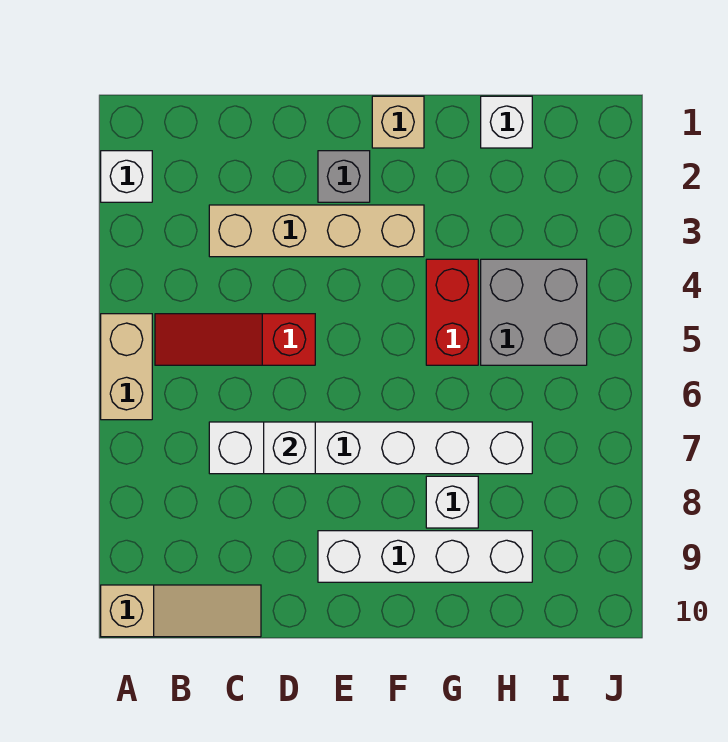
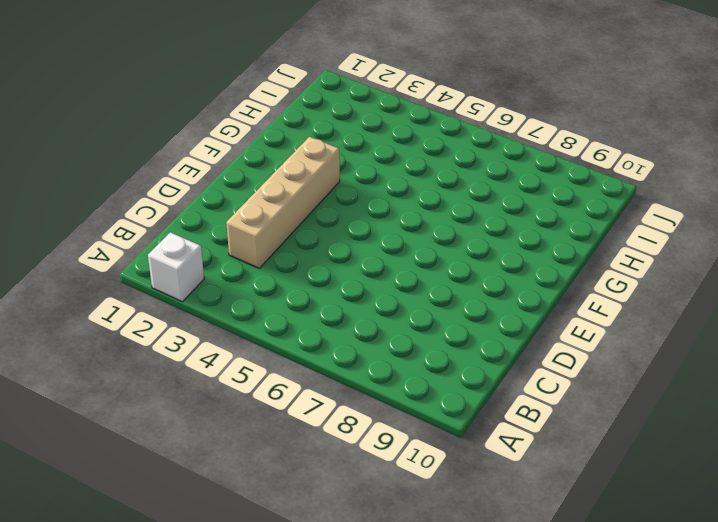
none -> tan brick A5:A6 level 1
none -> tan slope A10:C10 level 1 top A
none -> red slope B5:D5 level 1 top D

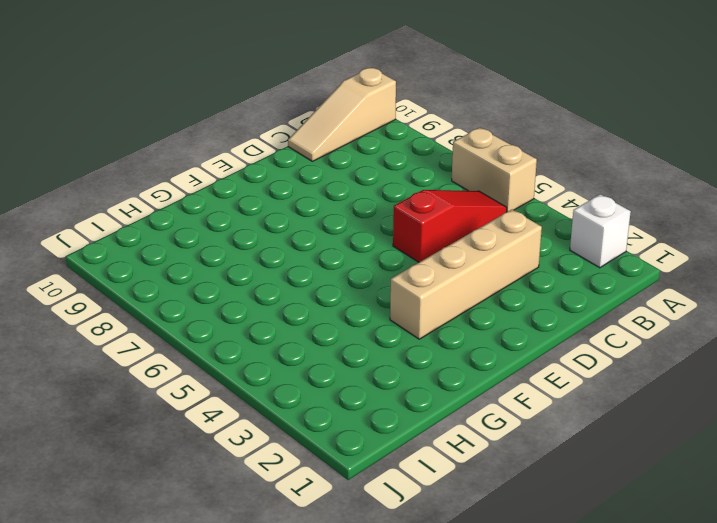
none -> white brick C7:H7 level 1
none -> grey brick E2 level 1
none -> white brick E9:H9 level 1

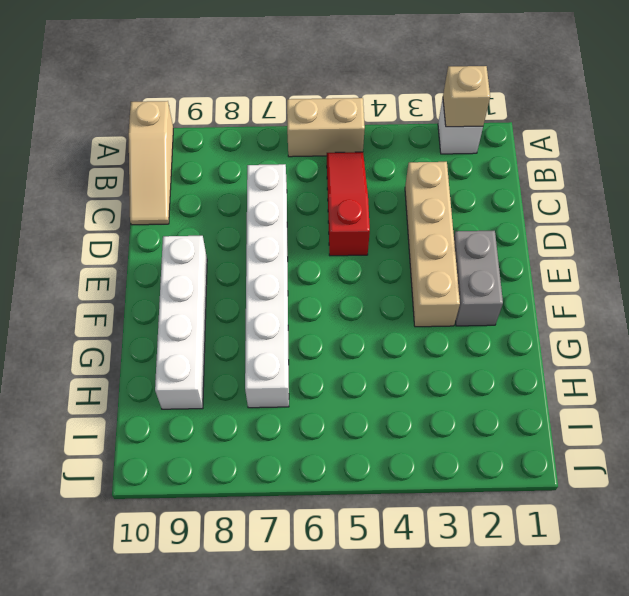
tan brick A2 level 2 -> tan brick F1 level 1
grey brick E2:F2 level 1 -> grey brick E2 level 1
none -> red brick G4:G5 level 1
none -> white brick G8 level 1
none -> white brick H1 level 1

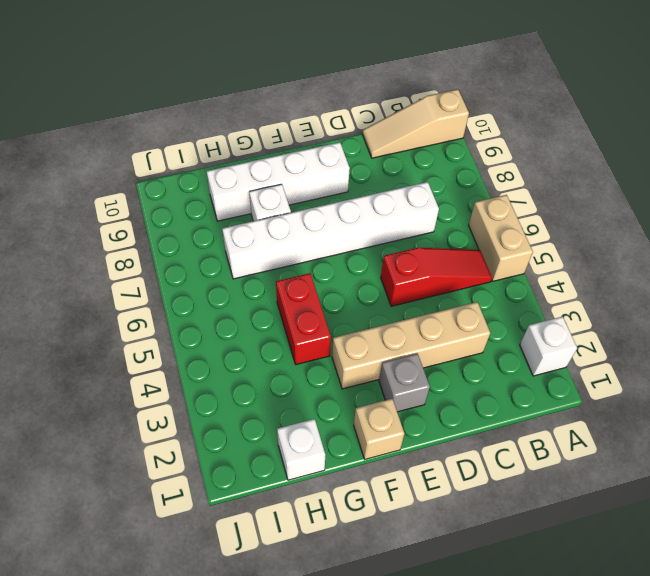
none -> grey brick H4:I5 level 1
none -> white brick D7 level 2

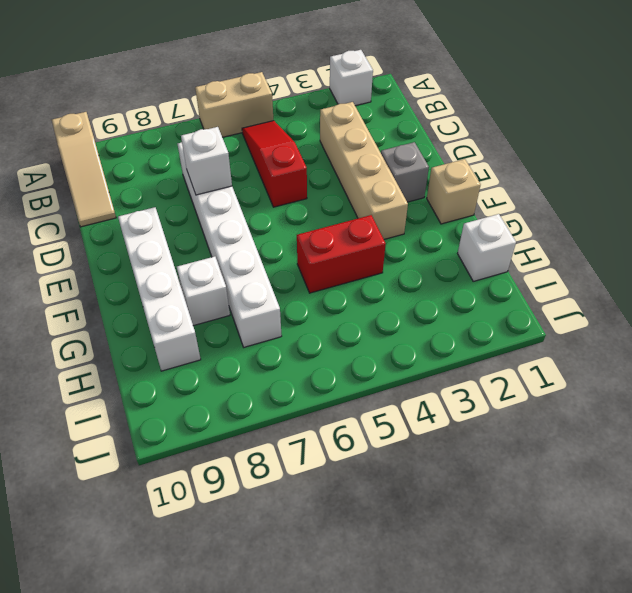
none -> grey brick H4:I5 level 1

